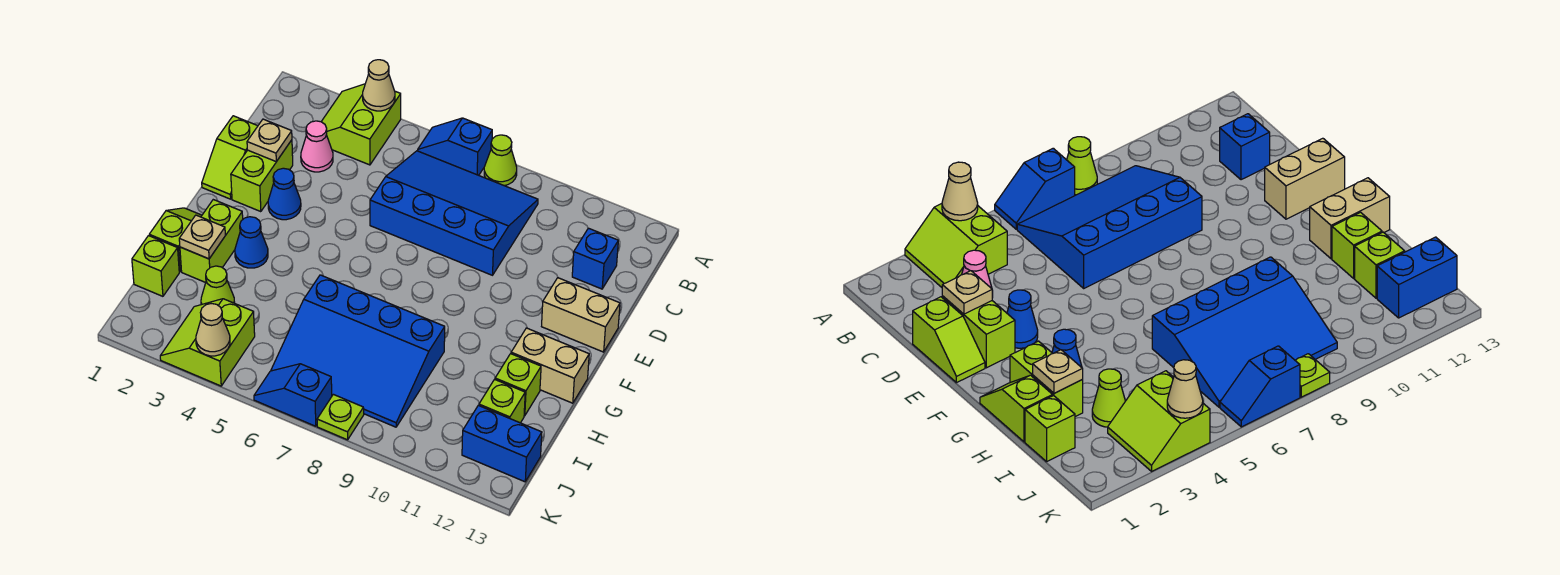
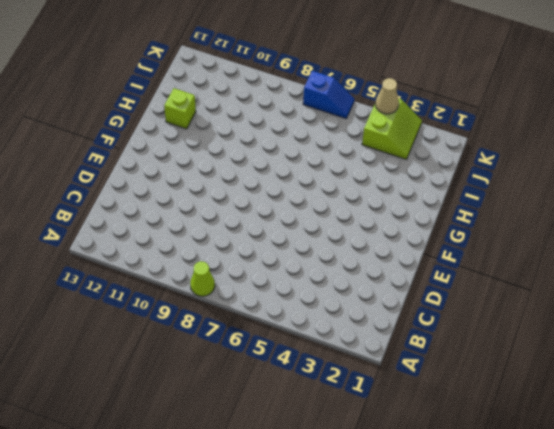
none -> lime slope A3:B4 level 1 top 4
none -> blue slope A6:A7 level 1 top 7
none -> blue slope B6:D9 level 1 top D

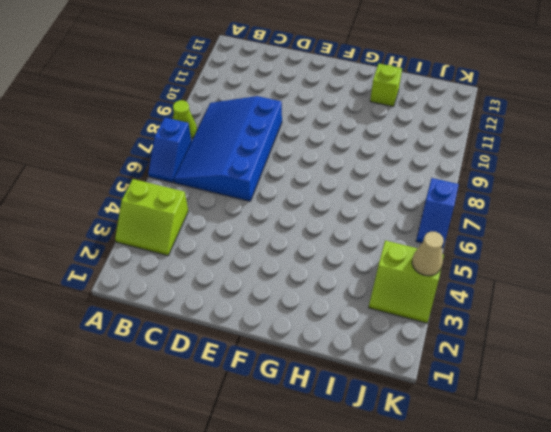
none -> pink cone C3 level 1
none -> blue brick C12 level 1
none -> lime slope D1:E1 level 1 top D

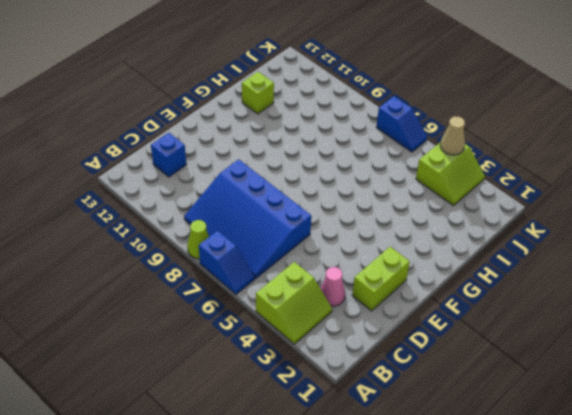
none -> lime slope D1:E1 level 1 top D
none -> blue cone E3 level 1
none -> tan brick E12:E13 level 1

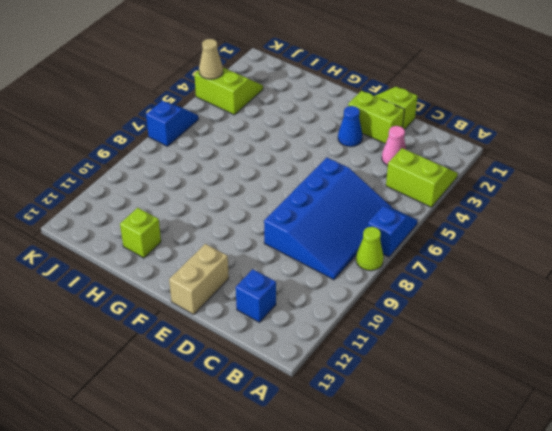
none -> lime slope G1:H1 level 1 top H
none -> lime brick G2:H2 level 1
none -> blue cone G3 level 1

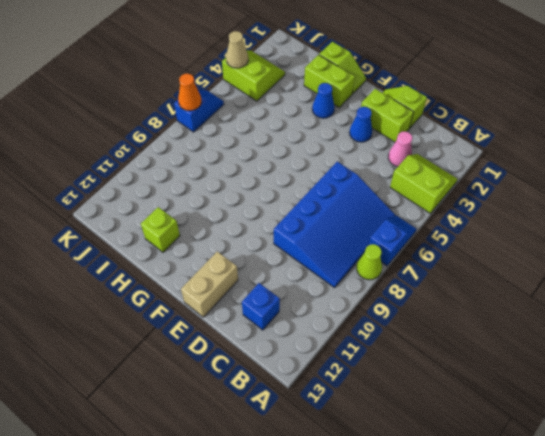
orange cone K7 level 2 -> none
none -> tan brick G12:G13 level 1
none -> blue slope H6:J9 level 1 top H
none -> lime brick I1 level 1

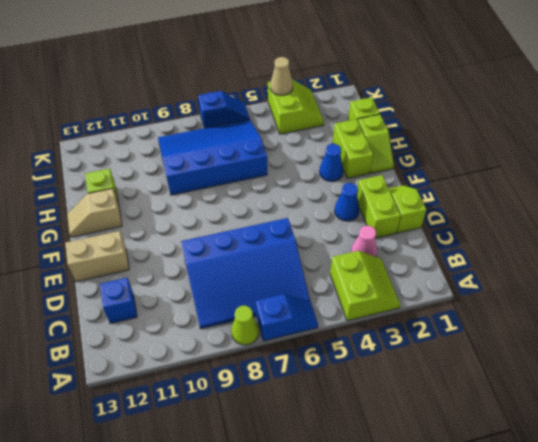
tan slope G12:G13 level 1 top 12 -> tan brick G12:G13 level 1
none -> lime cone I3 level 1
none -> lime brick I12 level 1
none -> blue brick J12:J13 level 1

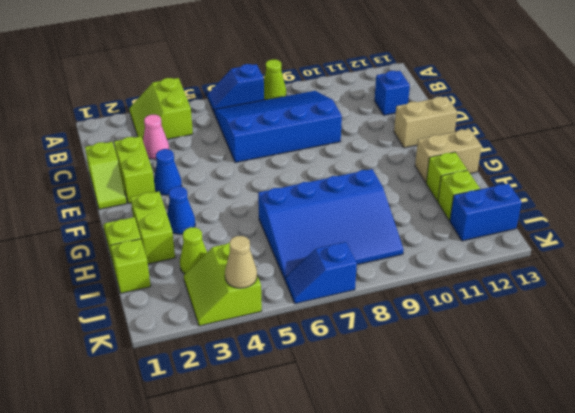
none -> lime plate K8 level 1
none -> tan cone A4 level 2
none -> tan plate D2 level 2

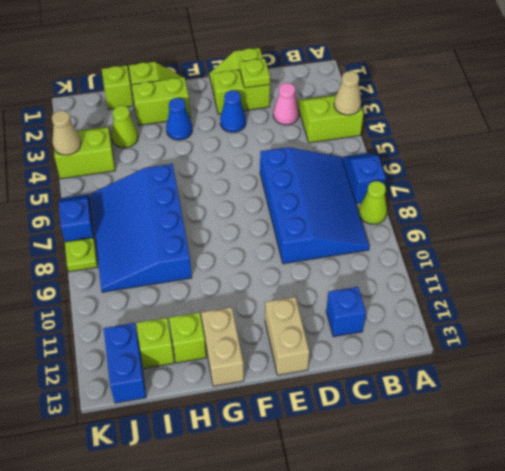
lime plate D2 level 2 -> tan plate D2 level 2
none -> tan plate H2 level 2

